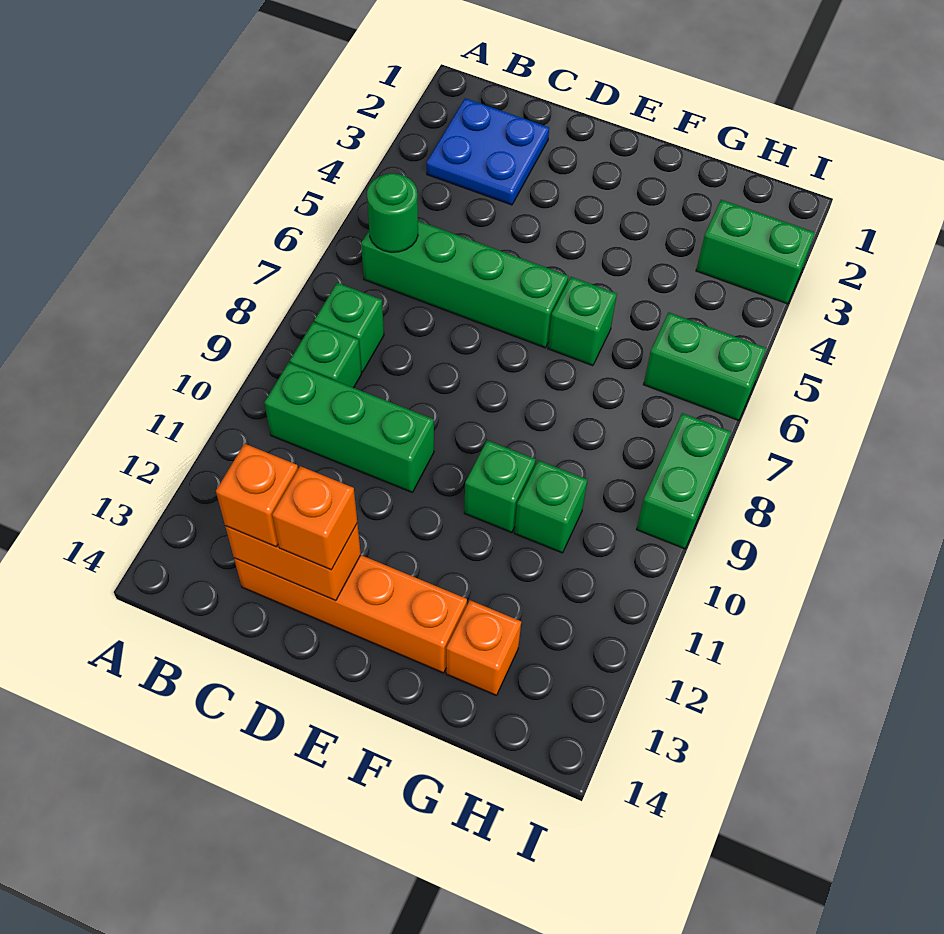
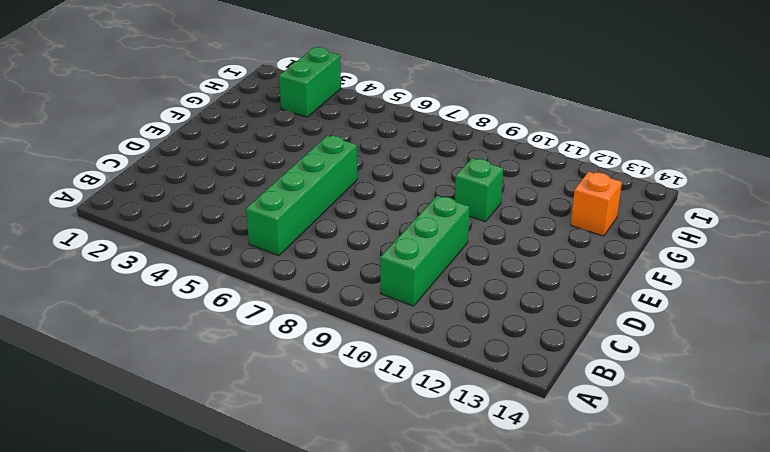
none -> blue plate B2:C3 level 1
none -> green brick B8 level 1
none -> green brick B9 level 1

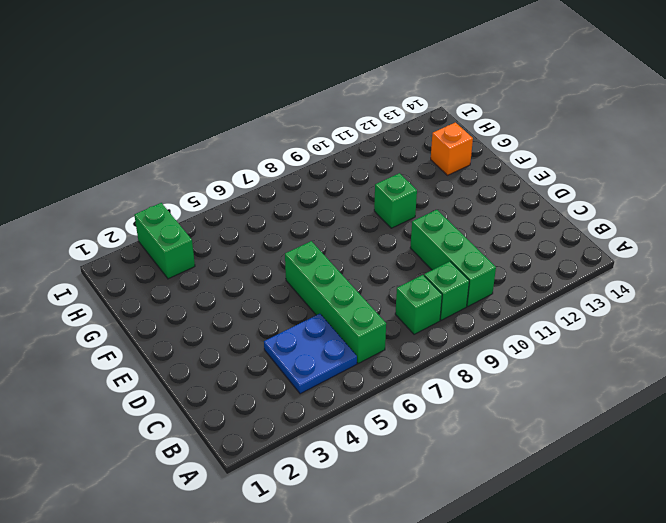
blue plate B4:C5 level 1 -> blue plate B2:C3 level 1
none -> orange brick C13:F13 level 1
none -> green brick F6 level 1
none -> green brick G10 level 1

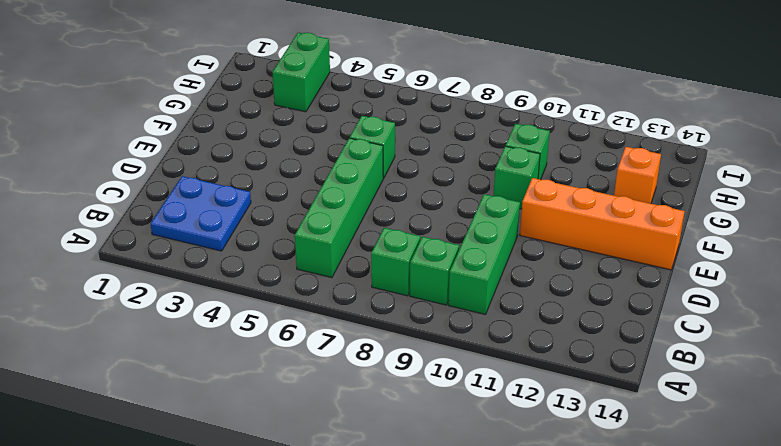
orange brick E11:E14 level 1 -> orange brick C13:F13 level 1
none -> green brick H6:I6 level 1
none -> green brick I8:I9 level 1
none -> green round brick B6 level 2

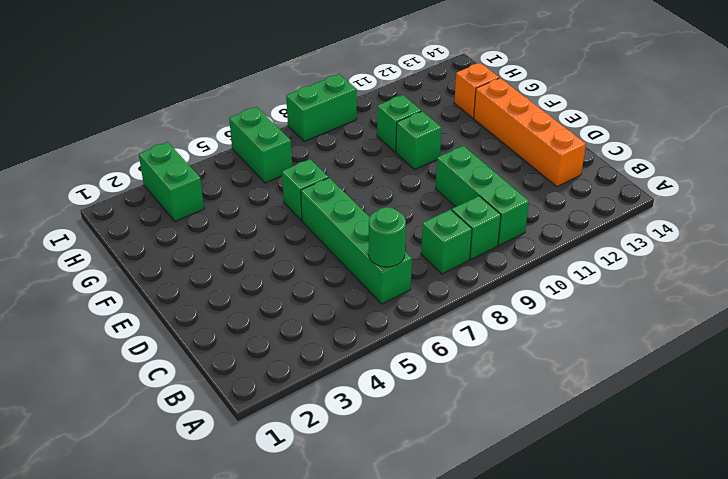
none -> blue plate B2:C3 level 1
none -> orange brick C13:D13 level 2
none -> orange brick C13 level 3

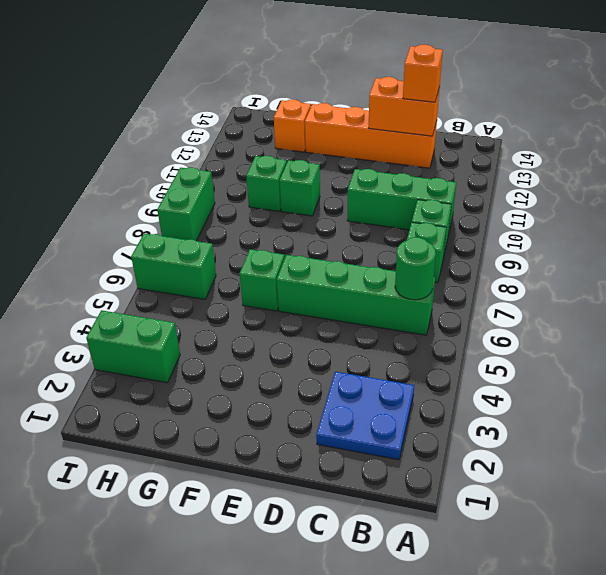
none -> orange brick D13 level 3

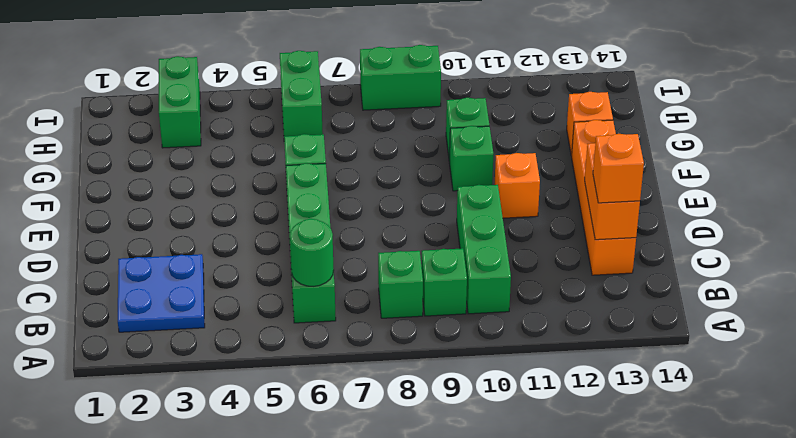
orange brick E11 level 1 -> orange brick D13 level 3

